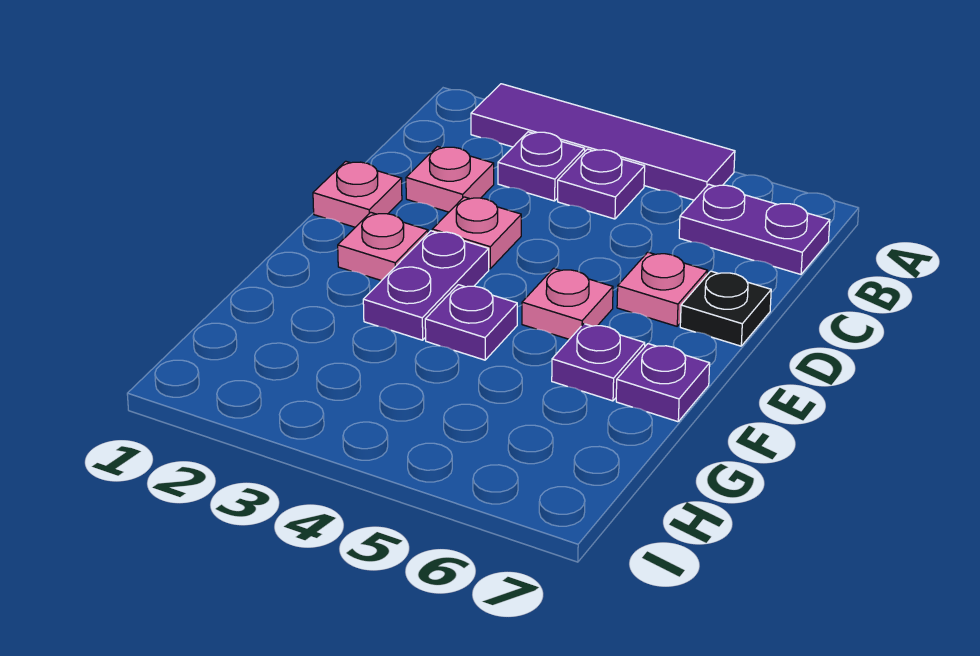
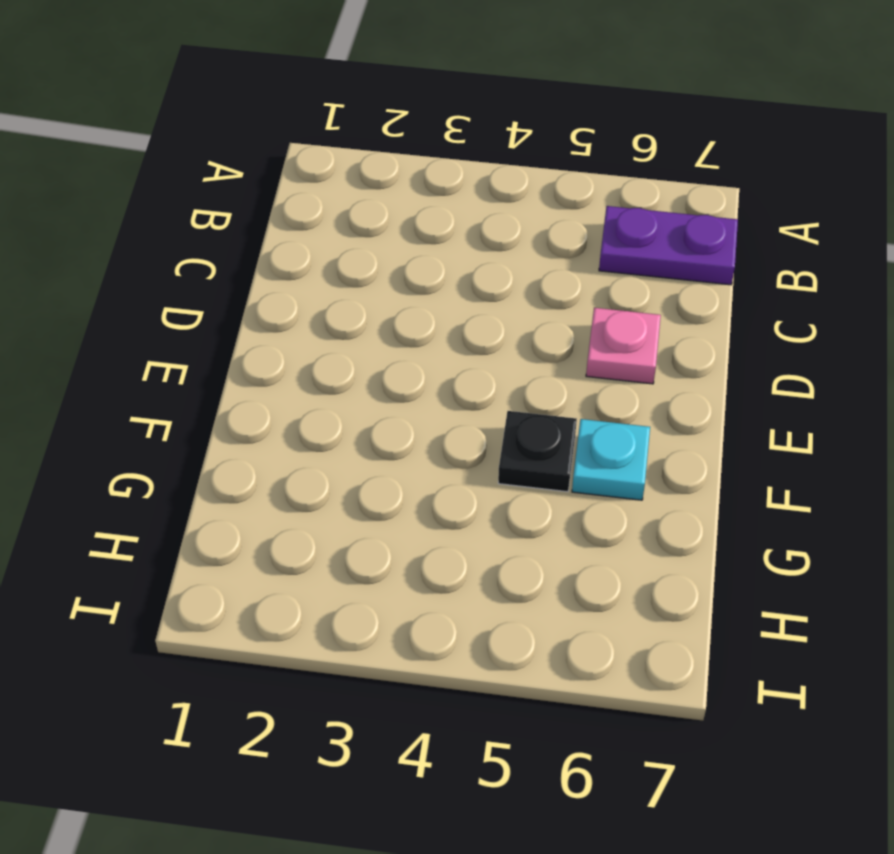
black plate F5 level 1 -> black plate D7 level 1
cyan plate F6 level 1 -> purple plate F6 level 1
none -> purple tile A2:A5 level 1
none -> purple plate B3 level 1
none -> purple plate B4 level 1

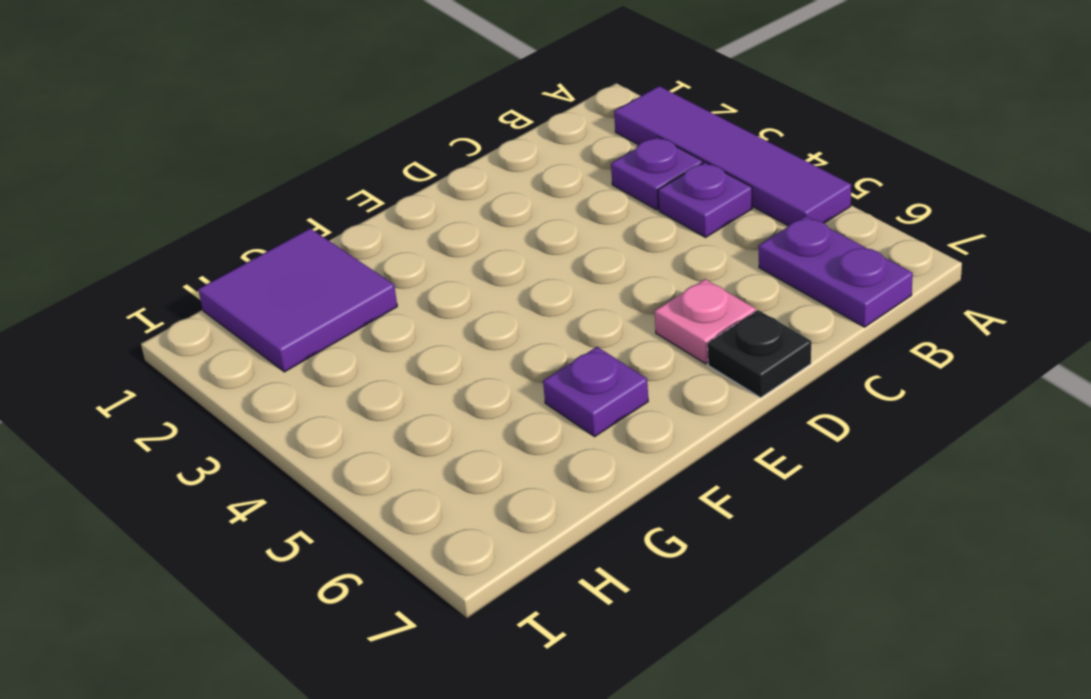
purple tile G1:H2 level 1 -> none
none -> pink plate C2 level 1
none -> pink plate D1 level 1
none -> pink plate D3 level 1

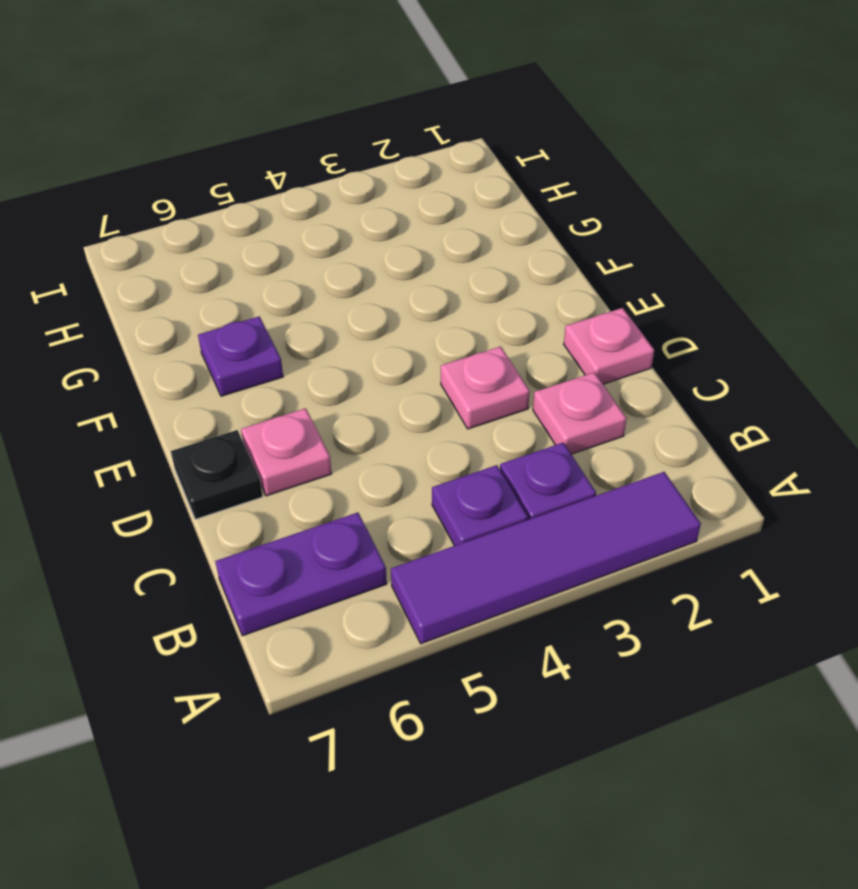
none -> pink plate E2 level 1
none -> purple plate E3:F3 level 1
none -> pink plate E5 level 1

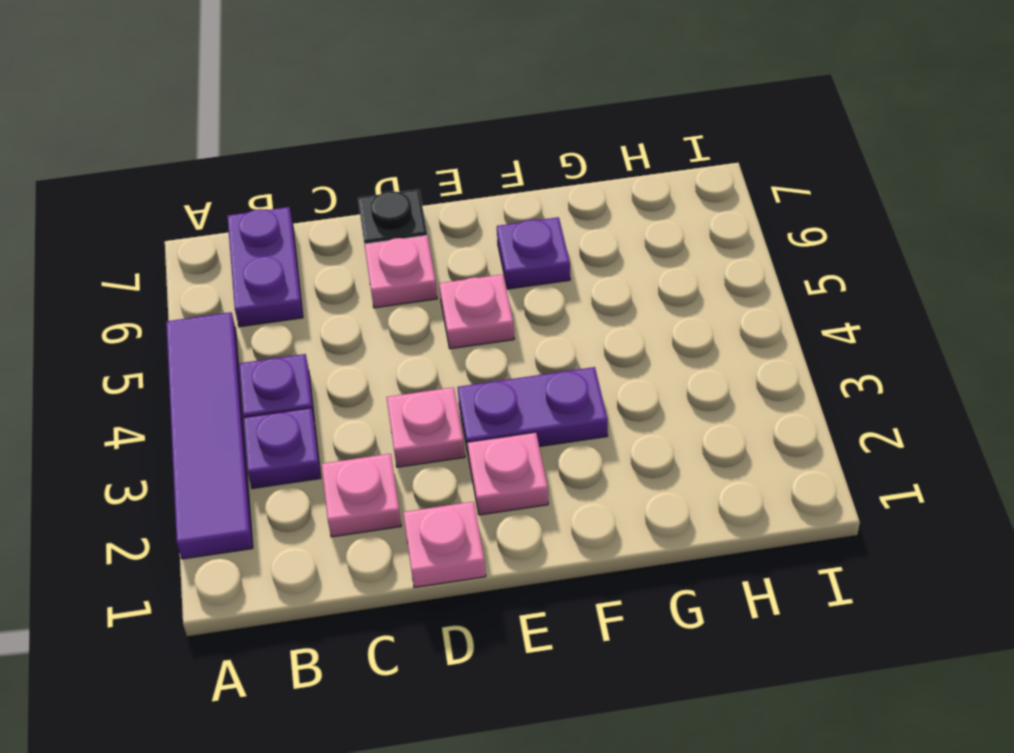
none -> purple plate F4 level 1
none -> purple plate F7 level 1

